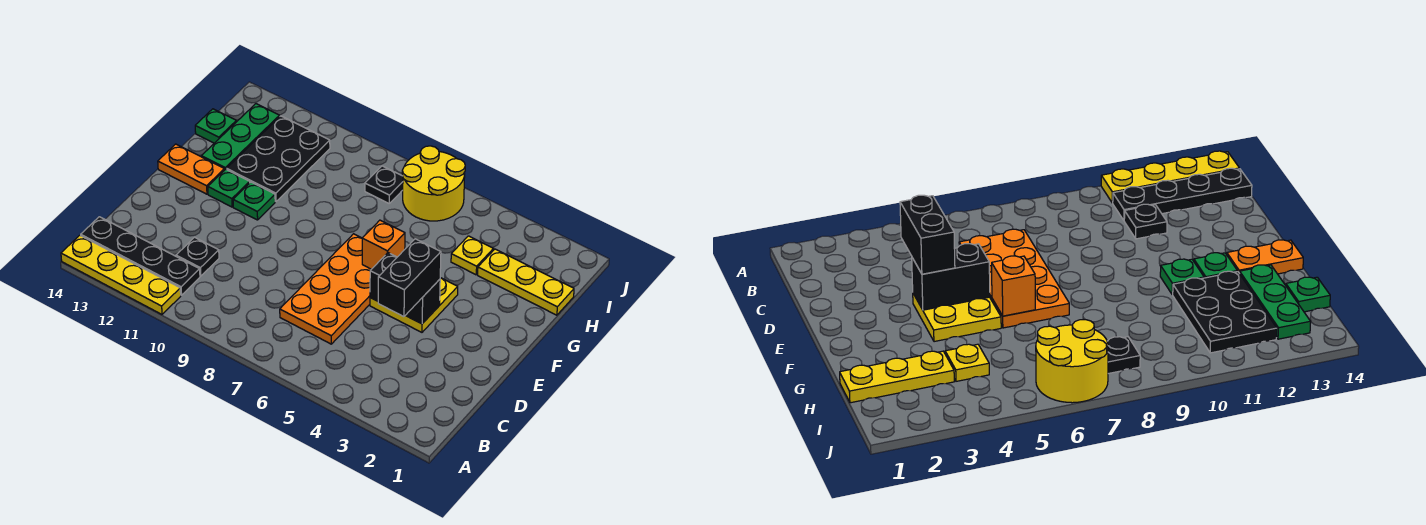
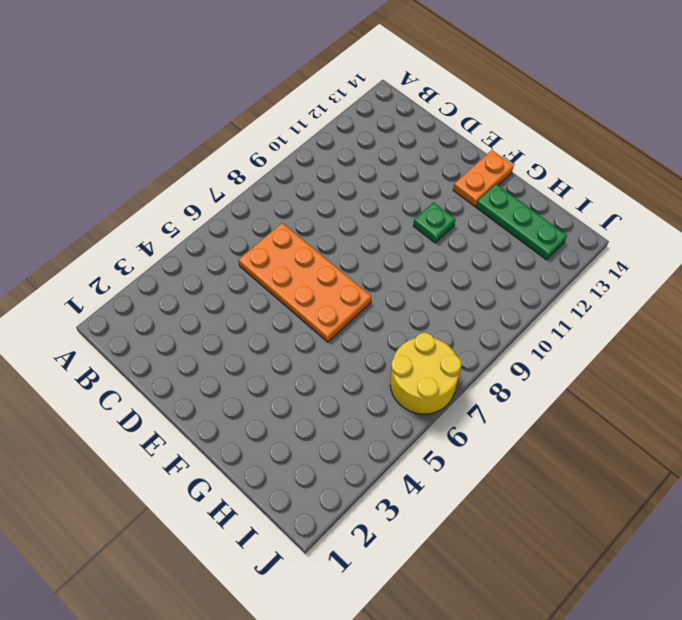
none -> yellow plate A11:A14 level 1
none -> black plate B11:B14 level 1
none -> black plate C11 level 1

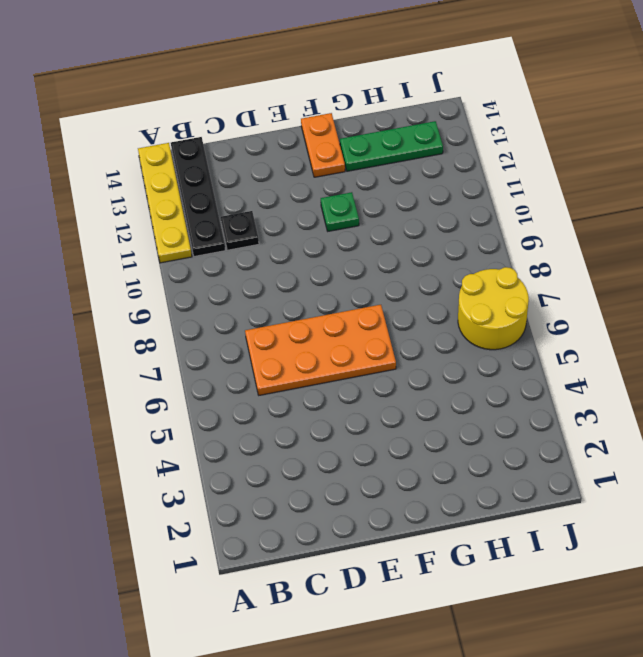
none -> yellow plate E4:F5 level 1
none -> green plate F12 level 1
none -> black plate G11:I12 level 1

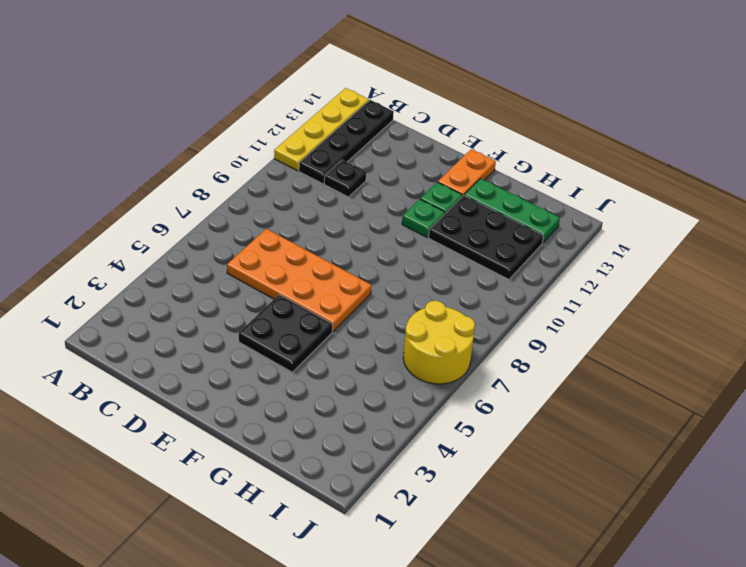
black plate E4:F5 level 1 -> yellow plate E4:F5 level 1
none -> yellow plate H1:H3 level 1
none -> yellow plate H4 level 1
none -> green plate H14 level 1

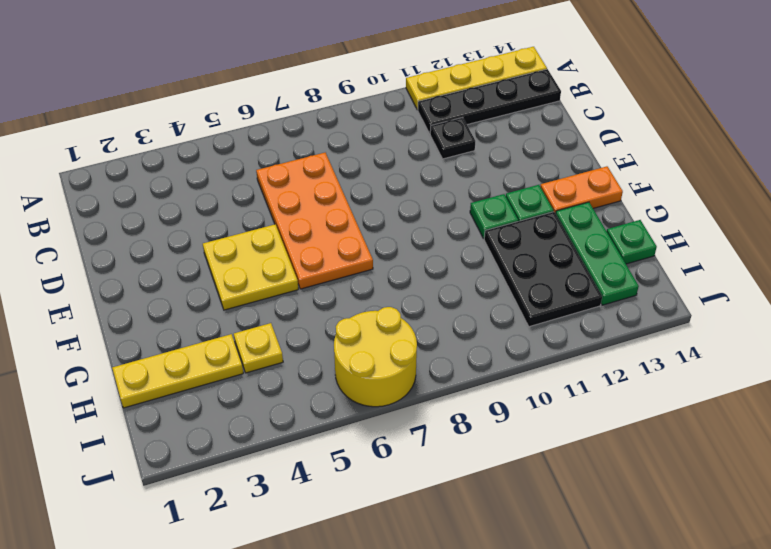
none -> black plate I8 level 1
none -> black brick E4:E5 level 2
none -> orange brick F6 level 2

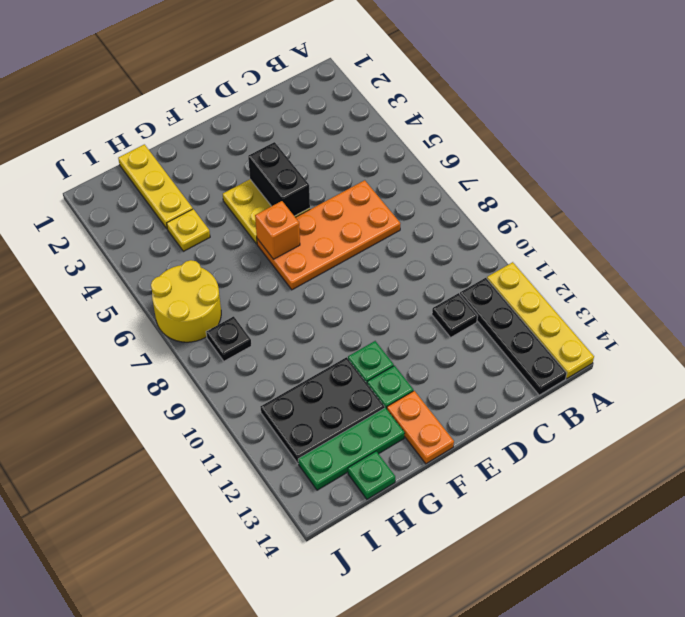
none -> black brick D4:E4 level 3

